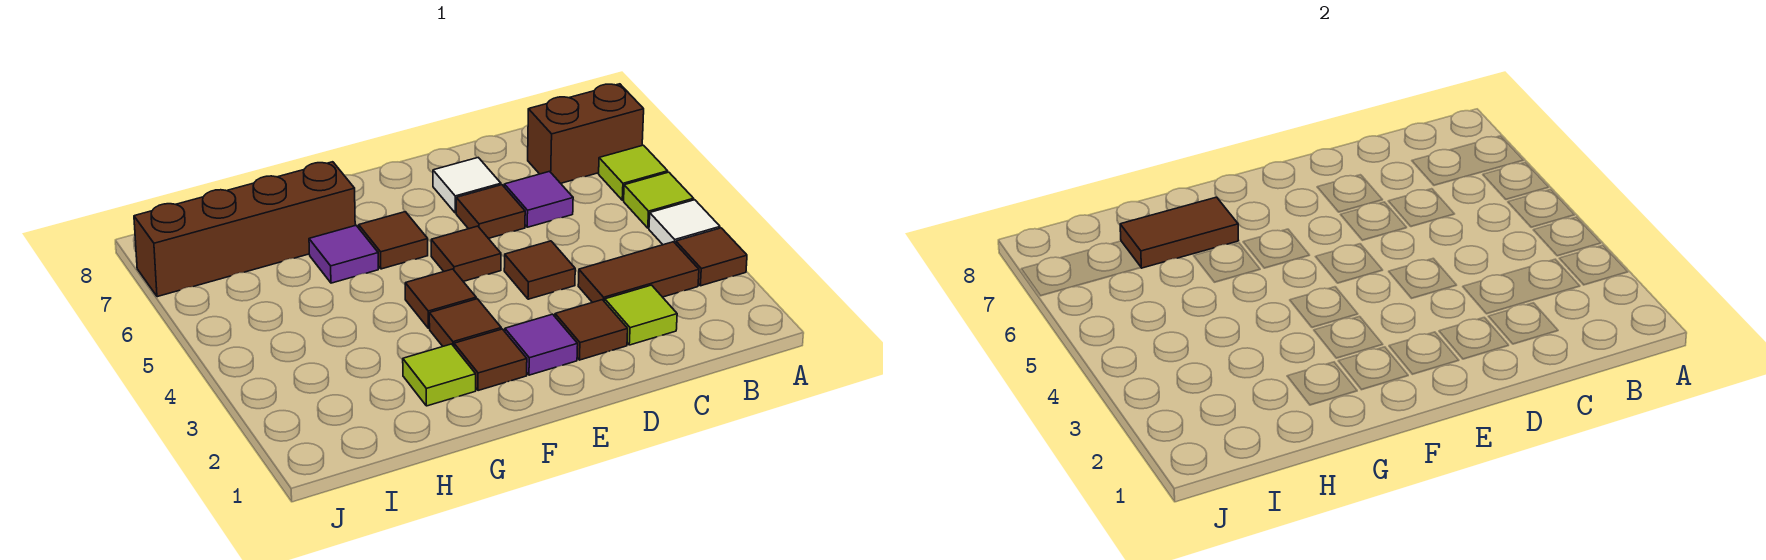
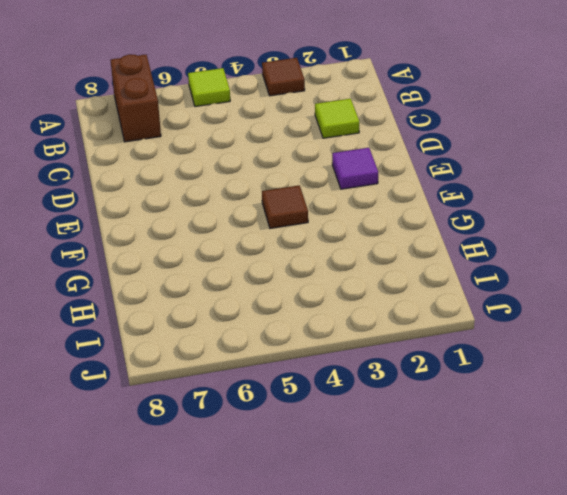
none -> white tile A4 level 1
none -> lime tile A6 level 1
none -> brown tile B3:C3 level 1

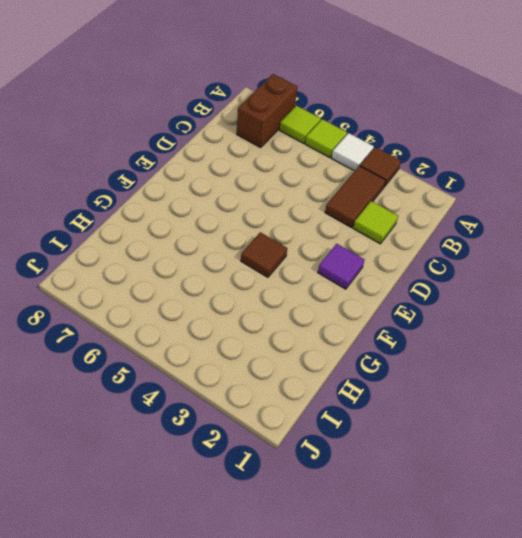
none -> purple tile C6 level 1
none -> brown tile D2 level 1
none -> brown tile D4 level 1

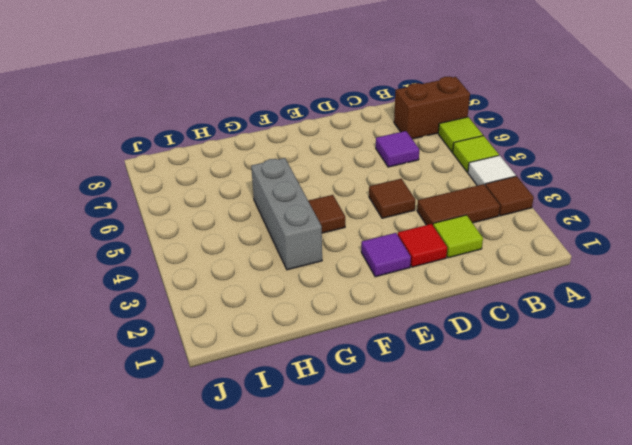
red tile D2 level 1 -> brown tile D2 level 1
grey brick G3:G5 level 1 -> none
none -> brown tile D6 level 1
none -> white tile D7 level 1
none -> brown tile E5 level 1

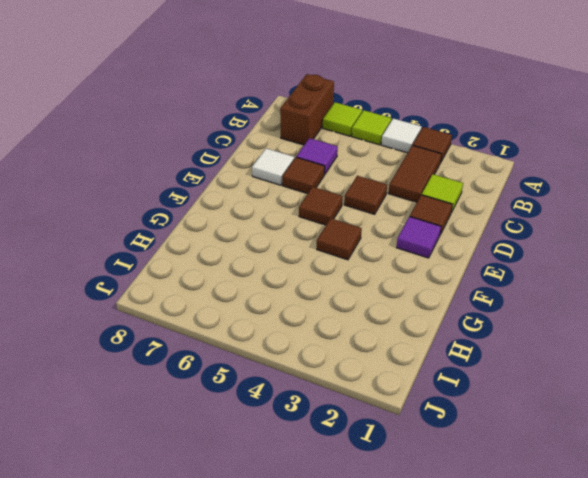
none -> brown tile F2 level 1
none -> brown tile F3 level 1
none -> brown tile F6 level 1

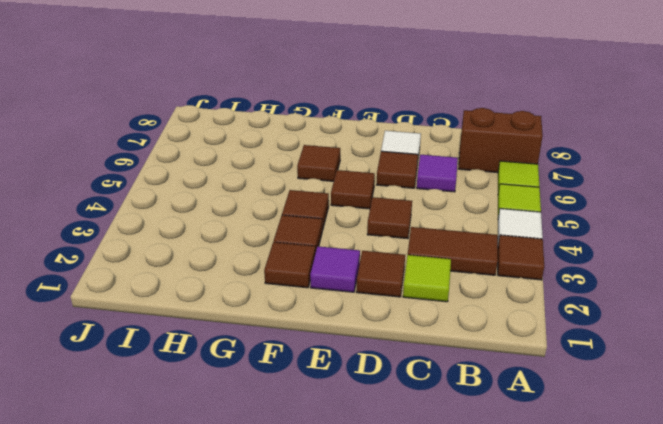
none -> lime tile G2 level 1
none -> purple tile G6 level 1
none -> brown brick G7:J7 level 1

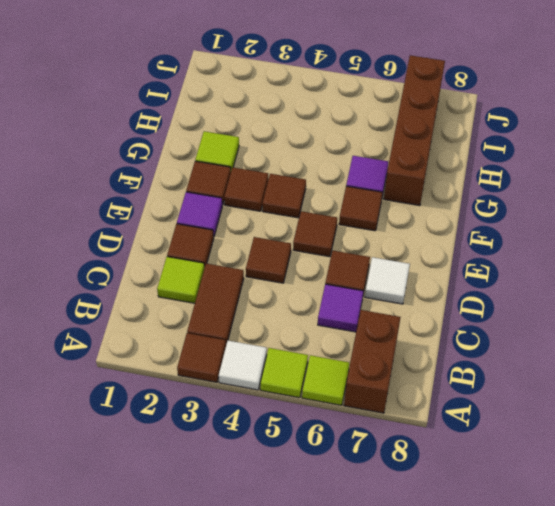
none -> brown tile G7:H7 level 2

